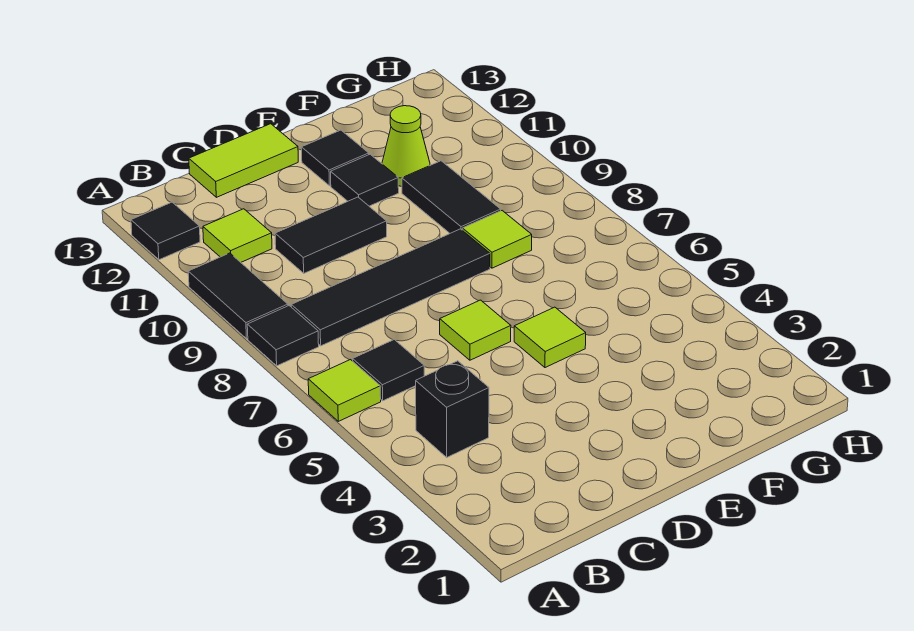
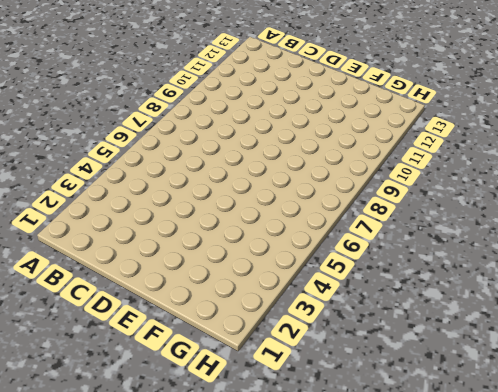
none -> lime tile A6 level 1
none -> black tile A8 level 1
none -> black tile A9:A10 level 1

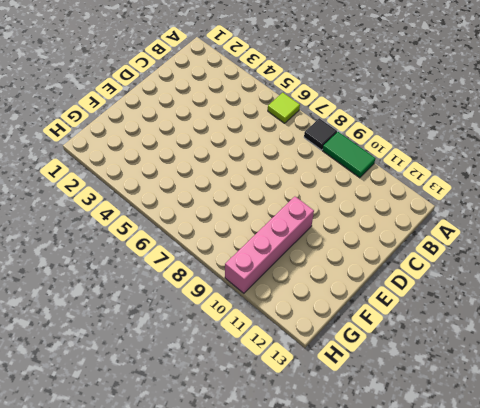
green tile A9:A10 level 1 -> black tile A9:A10 level 1
pink brick E10:H10 level 1 -> black tile F9:F10 level 1
none -> black tile A12 level 1
none -> black brick B4 level 1
none -> black tile B6 level 1

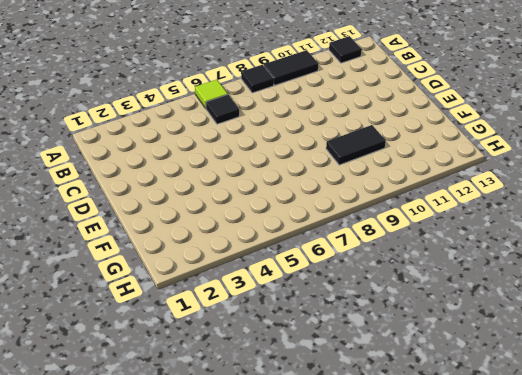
none -> black brick B4 level 1
none -> black tile B8:E8 level 1
none -> lime tile B11 level 1

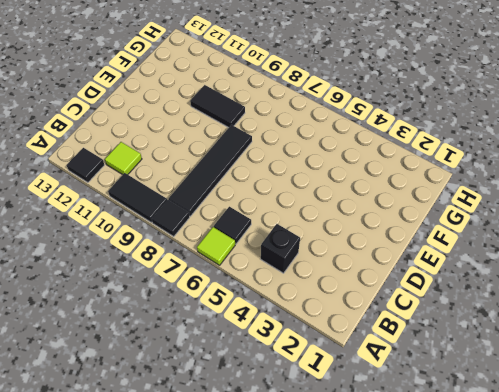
none -> black tile C10:D10 level 1
none -> lime tile C13:D13 level 1
none -> lime tile D6 level 1

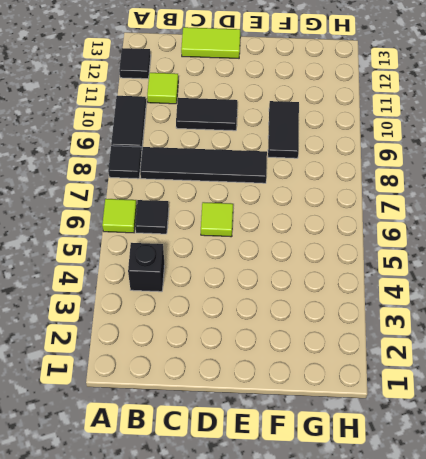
none -> lime tile E5 level 1
none -> black tile E11 level 1
none -> black tile E12 level 1

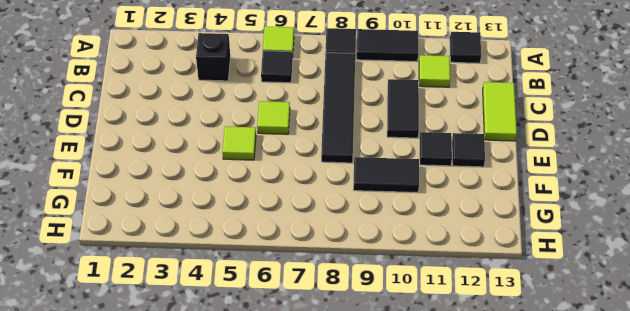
none -> lime tile F8 level 1
none -> lime cone F11 level 1

